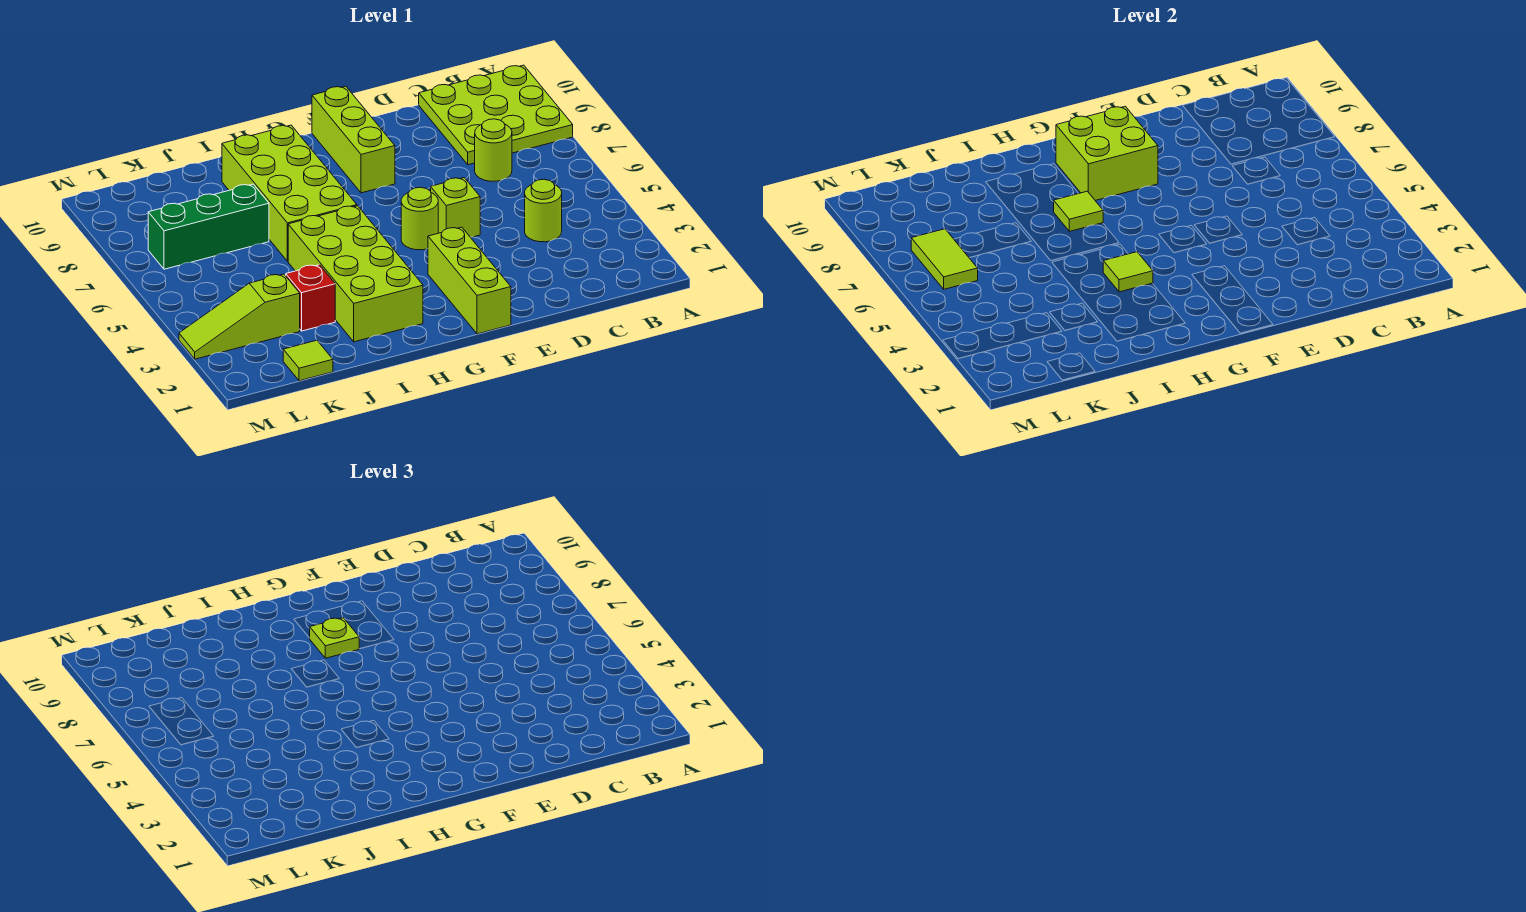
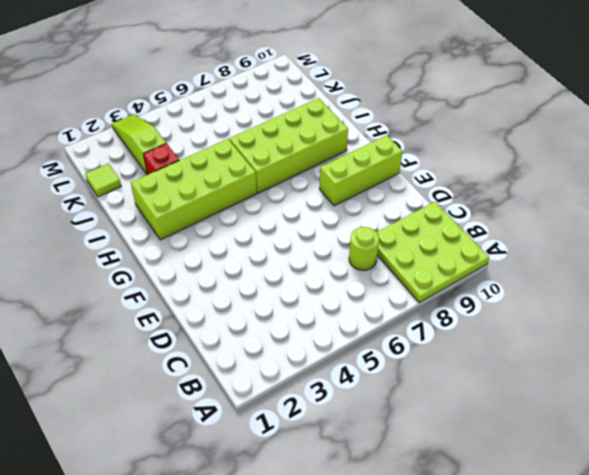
none -> lime round brick C4 level 1
none -> lime brick E5 level 1
none -> lime brick F1:F3 level 1

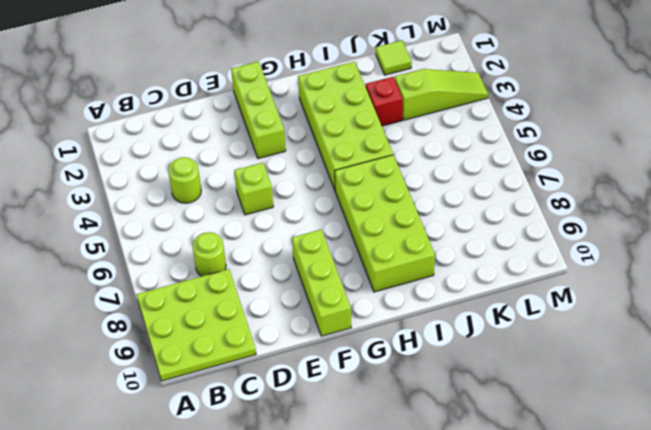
none -> lime round brick F5 level 1
none -> green brick J7:L7 level 1
none -> lime brick F8:G9 level 2

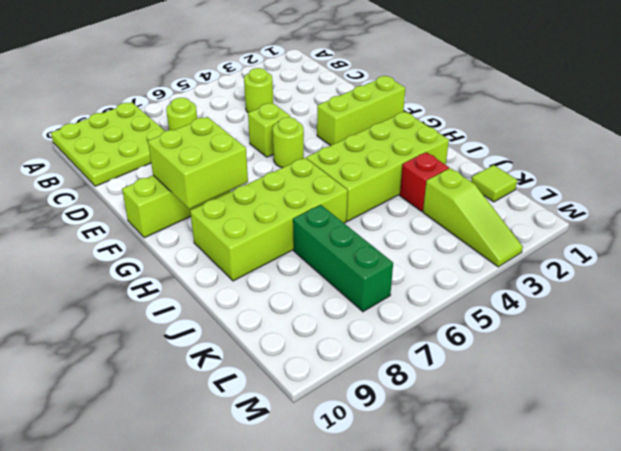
none -> lime tile H4 level 2
none -> lime tile H7 level 2
none -> lime tile L6:L7 level 2

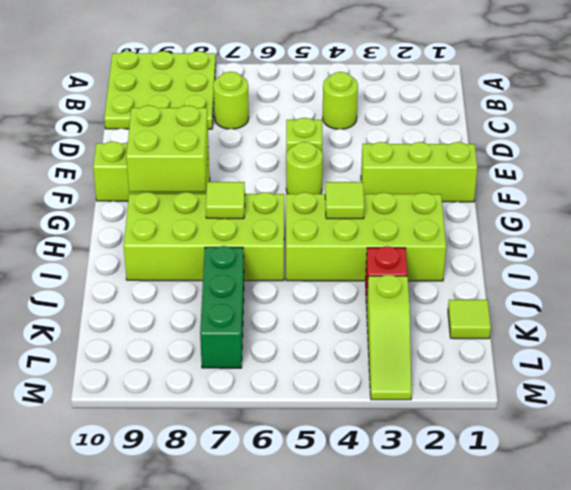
none -> lime tile L6:L7 level 2
none -> lime plate G8 level 3

